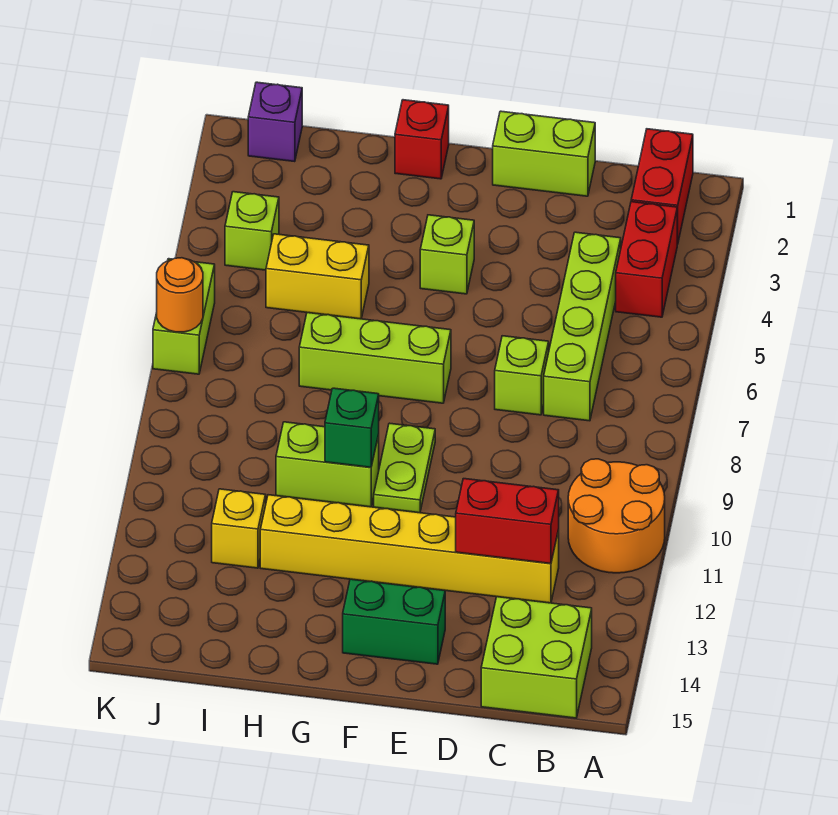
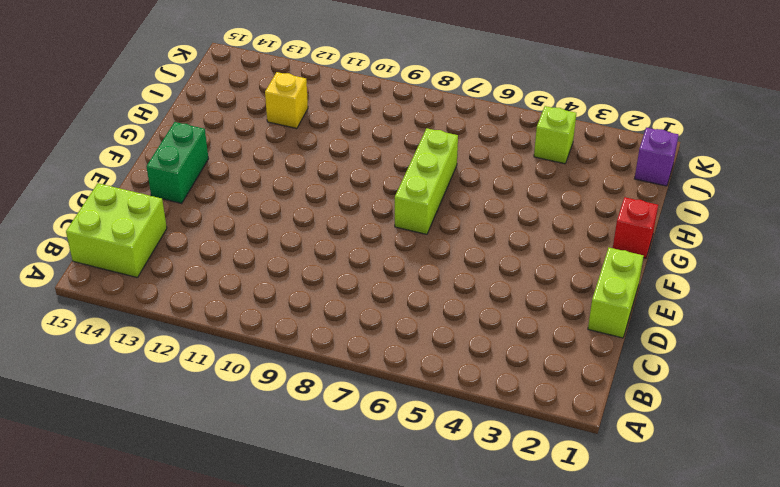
none -> orange round brick A10:B11 level 1
none -> red brick B1:B2 level 1
none -> red brick B3:B4 level 1

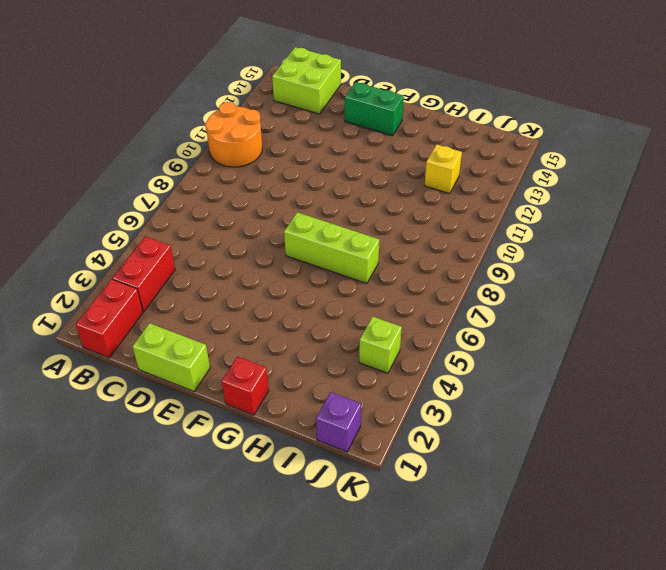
none -> lime brick C4:C7 level 1
none -> yellow brick C12:H12 level 1
none -> lime brick D7 level 1

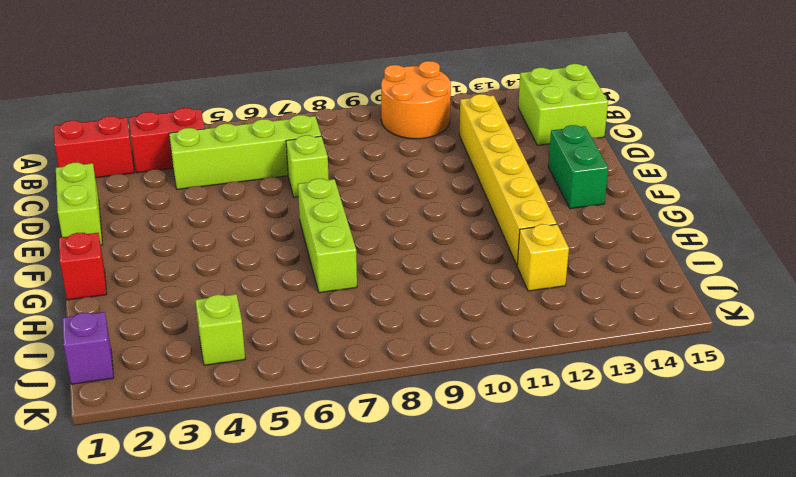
none -> lime brick F4 level 1
none -> lime plate F9:F10 level 1
none -> lime brick G10:H10 level 1

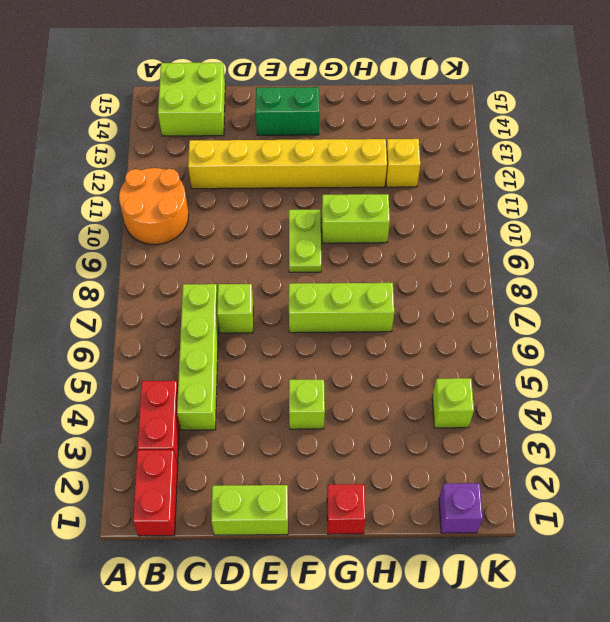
none -> yellow brick H5:I5 level 1
none -> lime brick K6:K7 level 1
none -> red brick C12:D12 level 2

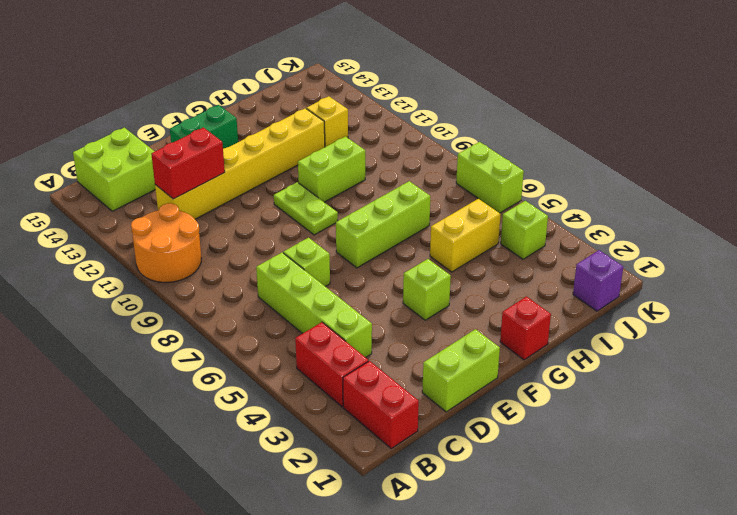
none -> green brick G10 level 2
none -> orange round brick K7 level 2

